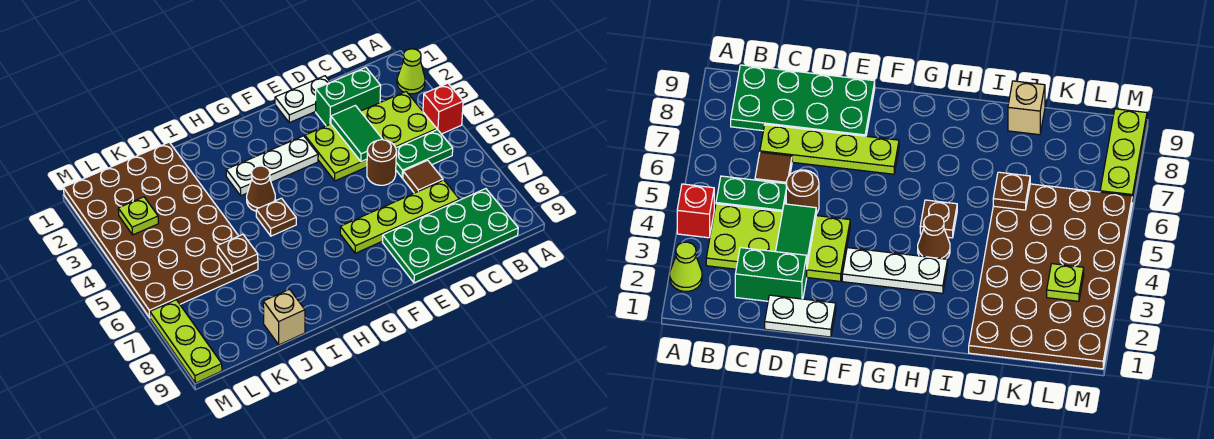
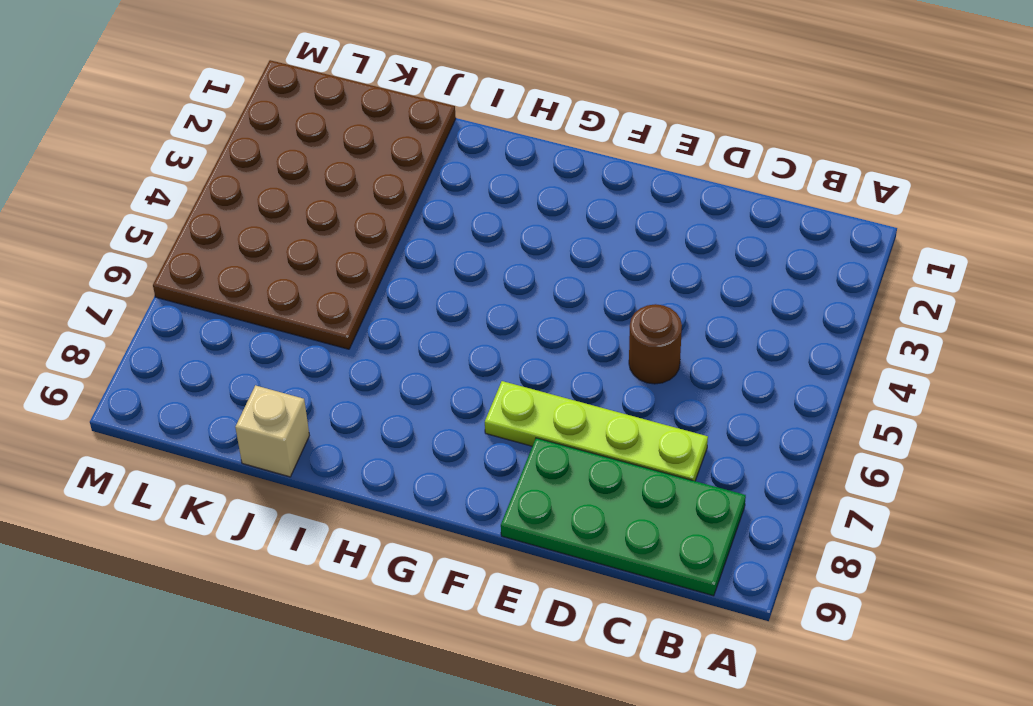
none -> lime cone A2 level 1
none -> red brick A4 level 1
none -> lime plate B3:E4 level 1

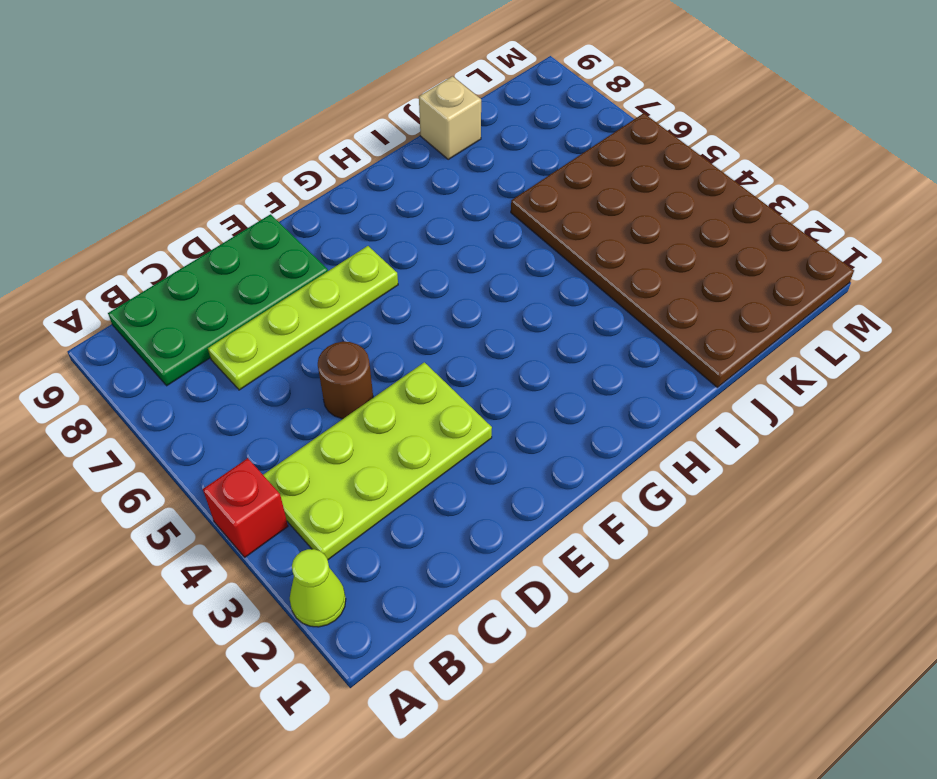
none -> green plate B5:C5 level 1
none -> green brick C2:D2 level 1
none -> brown tile C6 level 1

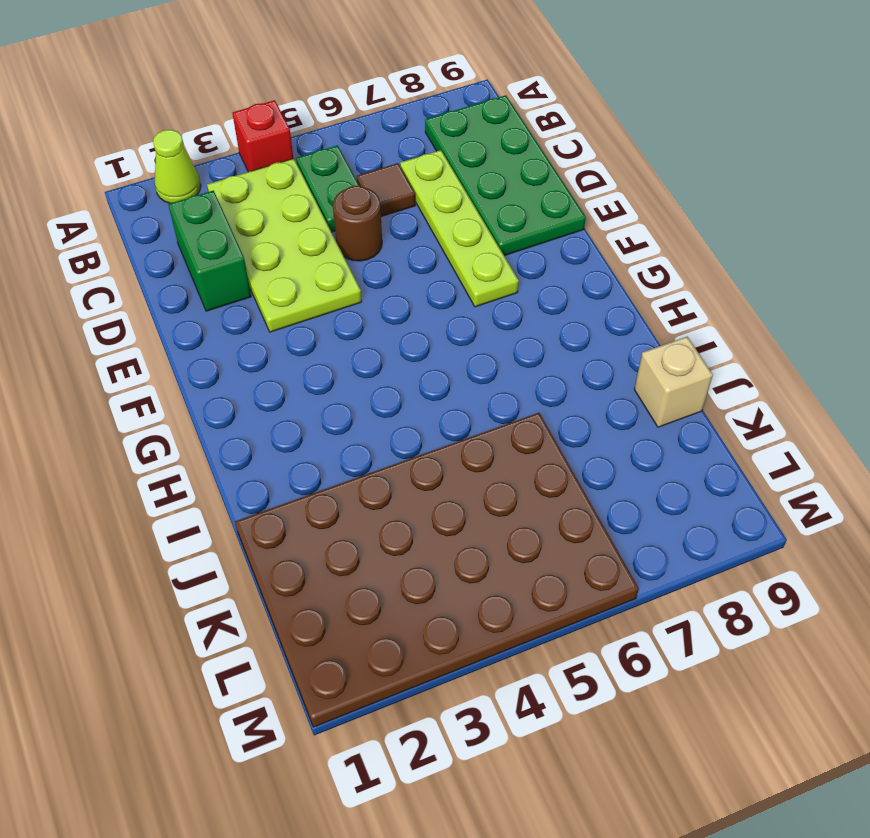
none -> white plate D1:E1 level 1
none -> white plate F3:H3 level 1
none -> brown cone H4 level 1

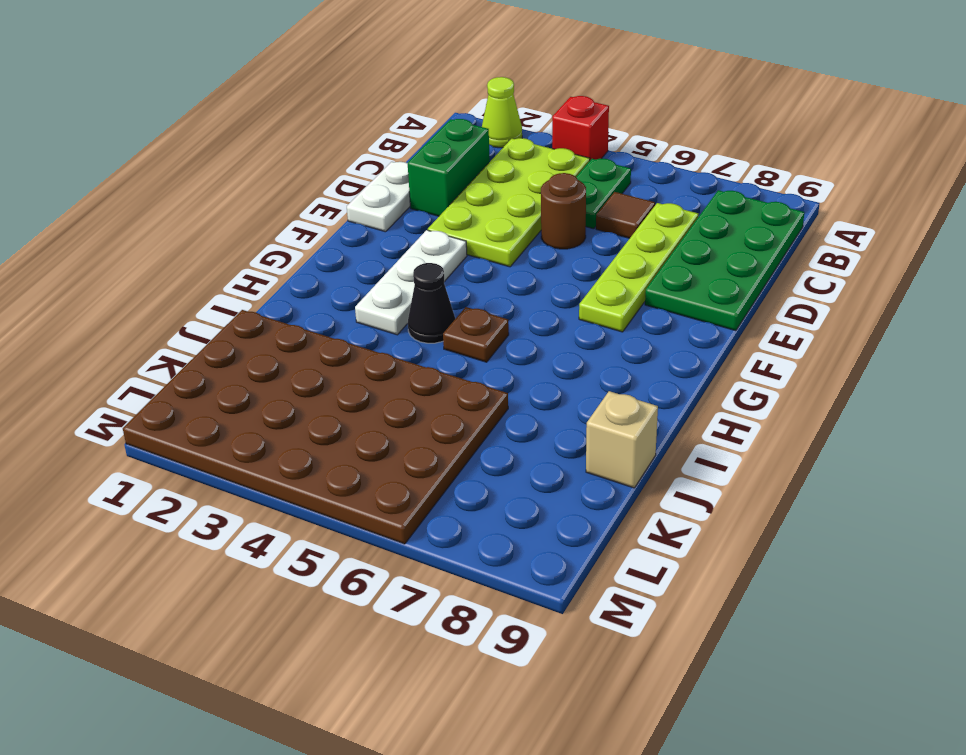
black cone H4 level 1 -> brown cone H4 level 1
none -> lime plate M7:M9 level 1
none -> green tile D3:D4 level 2
none -> brown plate J6 level 2

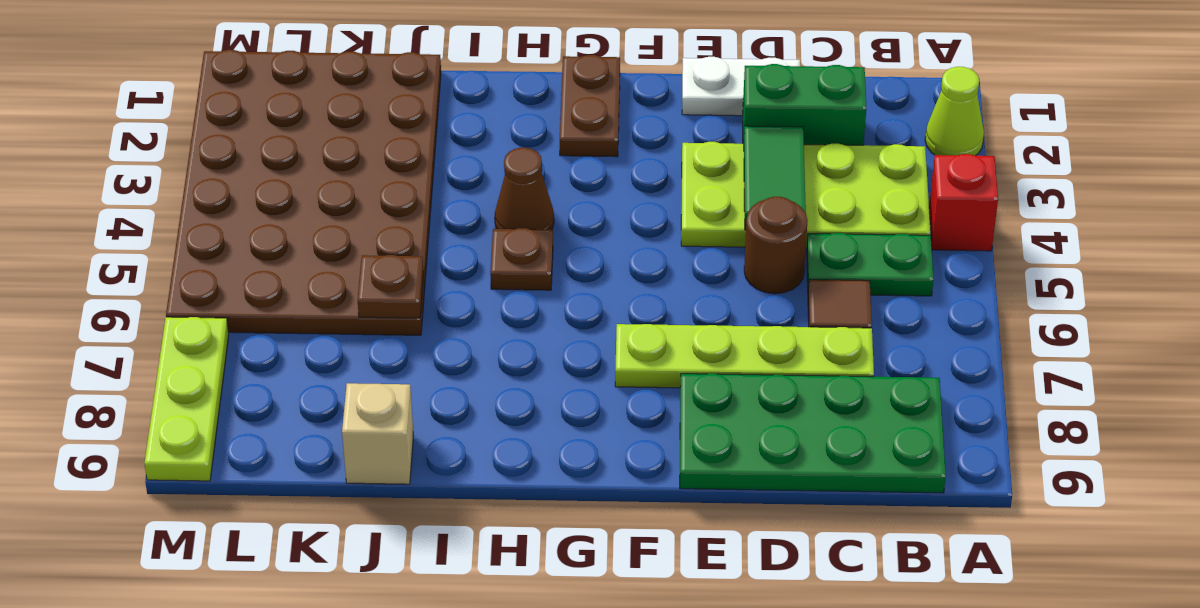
brown plate G1:G2 level 1 -> none
none -> white plate F3:H3 level 1
none -> lime plate L3 level 2

